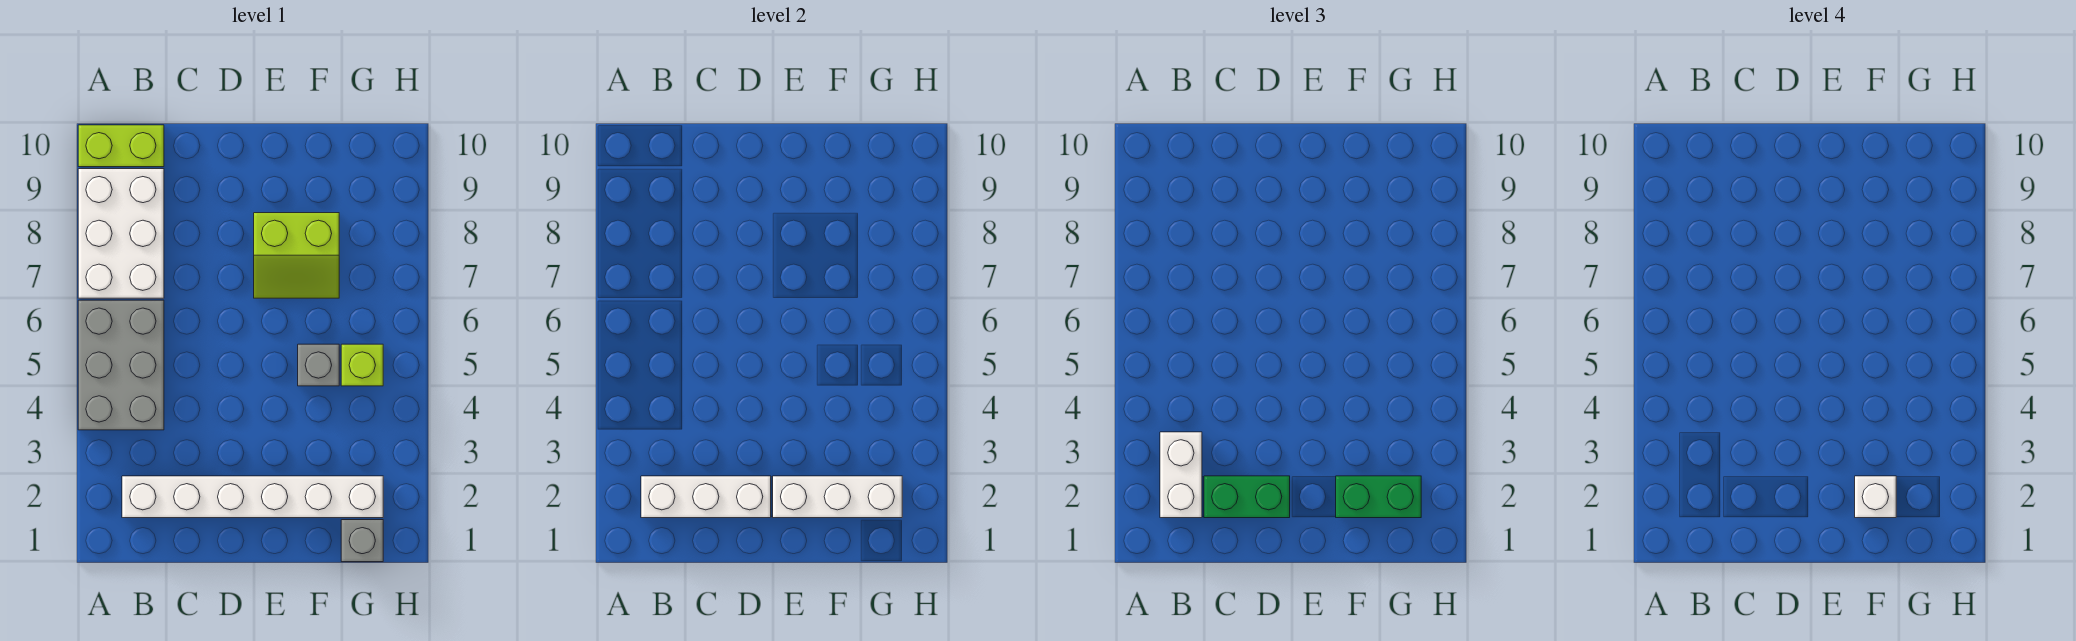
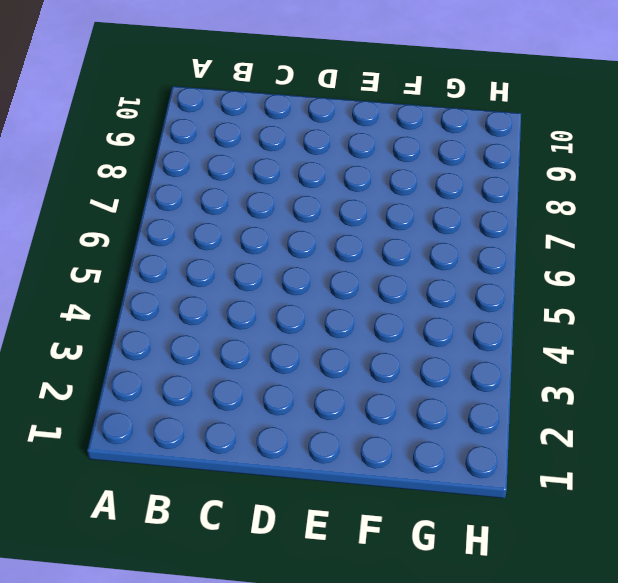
none -> grey brick A4:B6 level 1
none -> white brick A7:B9 level 1
none -> lime brick A10:B10 level 1

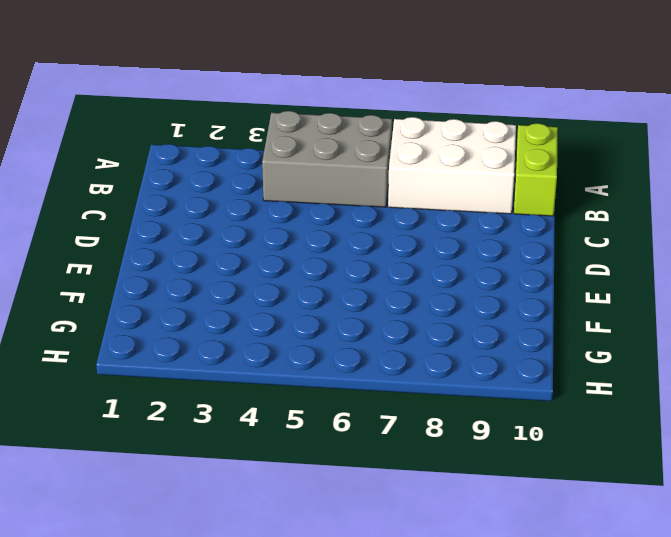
none -> white brick B2:G2 level 1
none -> lime slope E7:F8 level 1 top 8
none -> grey brick F5 level 1

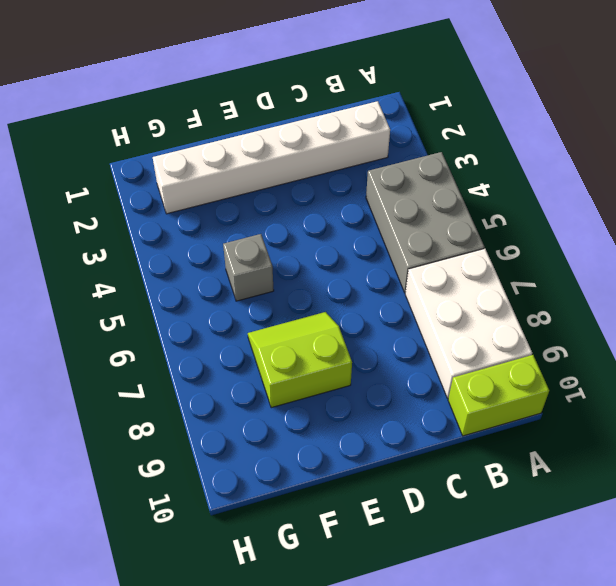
none -> grey brick G1 level 1
none -> lime brick G5 level 1
none -> white brick B2:D2 level 2

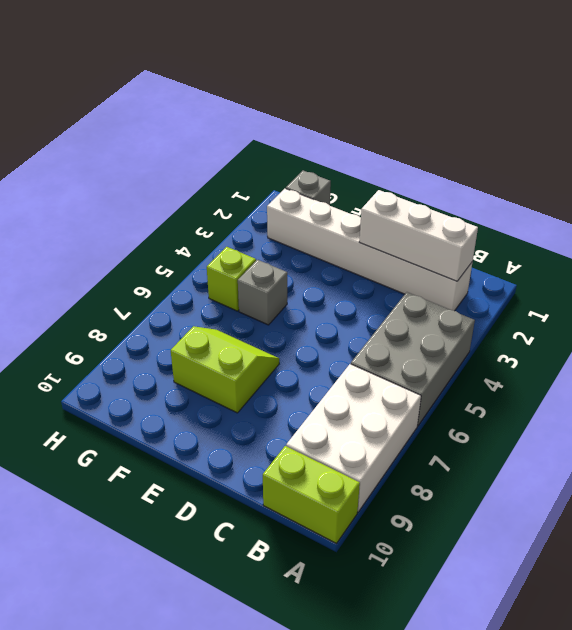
none -> white brick E2:G2 level 2
none -> white brick B2:B3 level 3
none -> green brick C2:D2 level 3

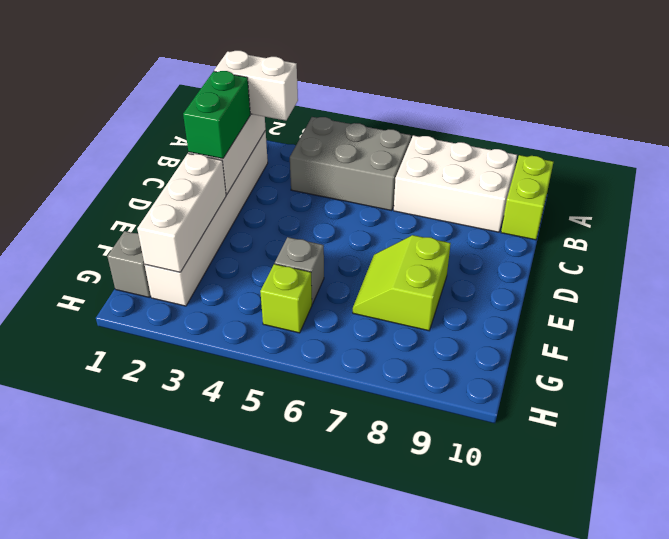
none -> green brick F2:G2 level 3
none -> white brick F2 level 4

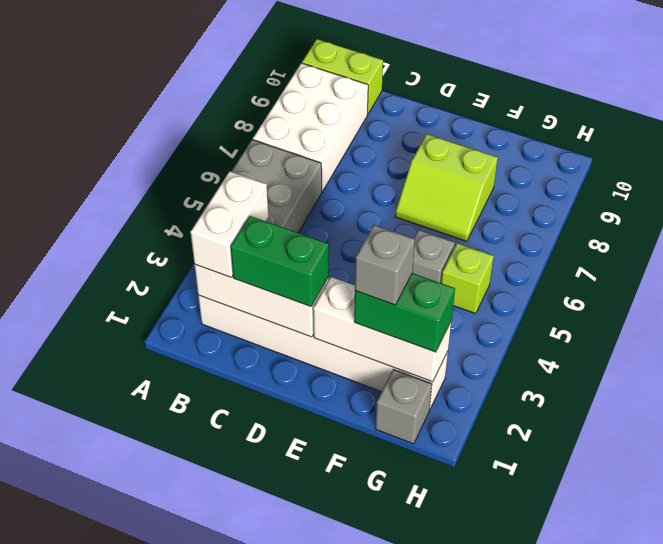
grey brick F2 level 4 -> white brick F2 level 4

